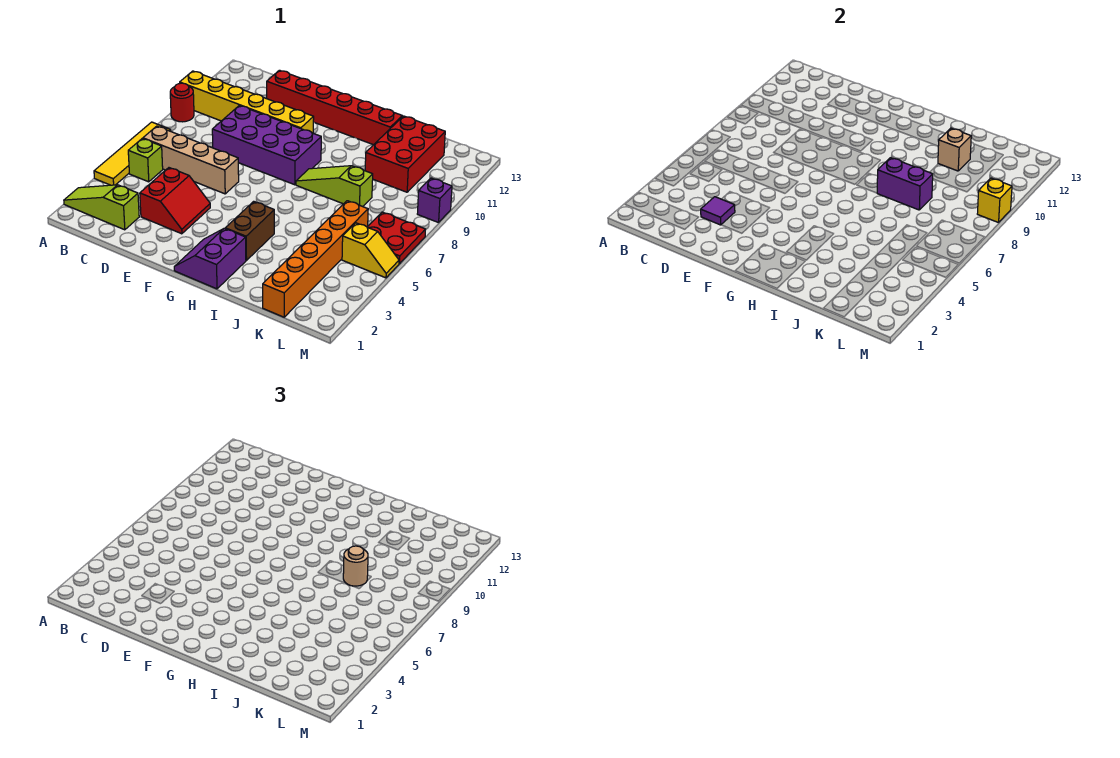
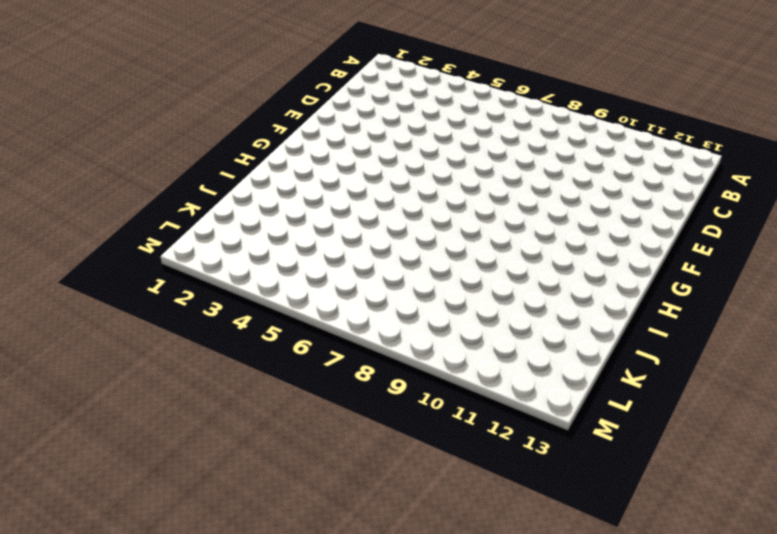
none -> lime slope A2:C2 level 1 top C
none -> yellow tile A4:A7 level 1
none -> red round brick A9 level 1

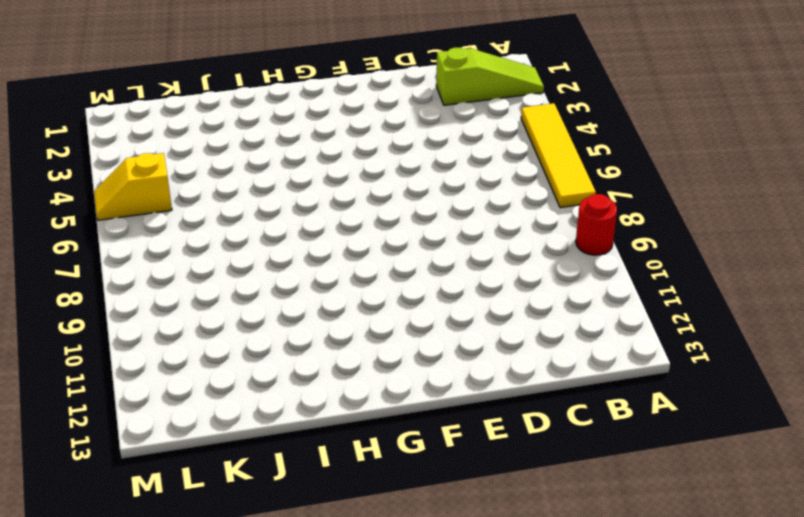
none -> yellow brick A10:F10 level 1
none -> lime brick B5 level 1
none -> tan brick B6:E6 level 1

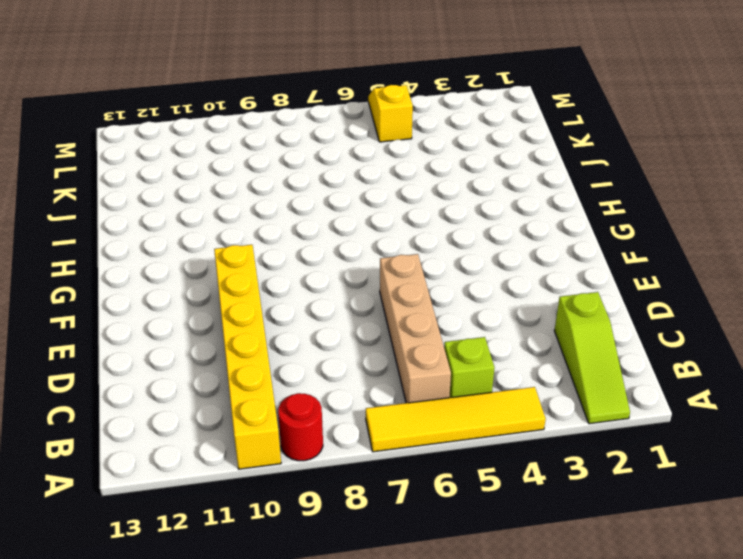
none -> red slope D3:E4 level 1 top D
none -> purple brick D8:G9 level 1
none -> red brick D12:I12 level 1

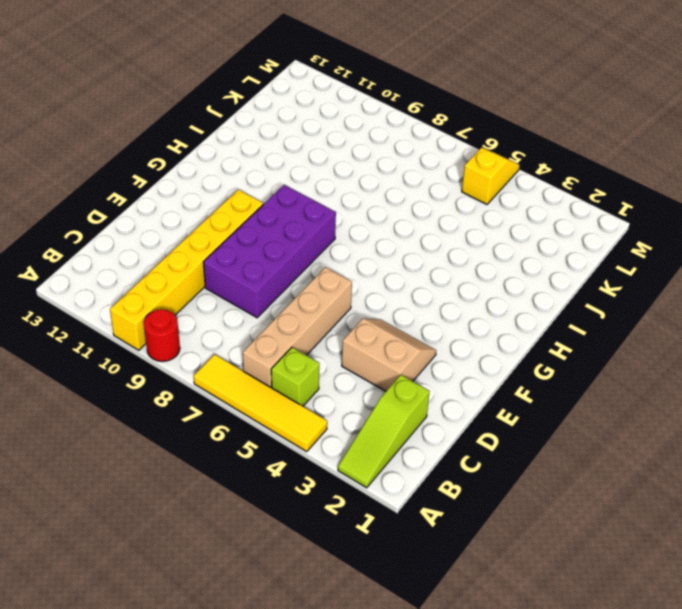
tan slope D3:E4 level 1 top D -> red slope D3:E4 level 1 top D
none -> red brick D12:I12 level 1
none -> purple slope G1:H2 level 1 top H
none -> brown brick H3:H4 level 1

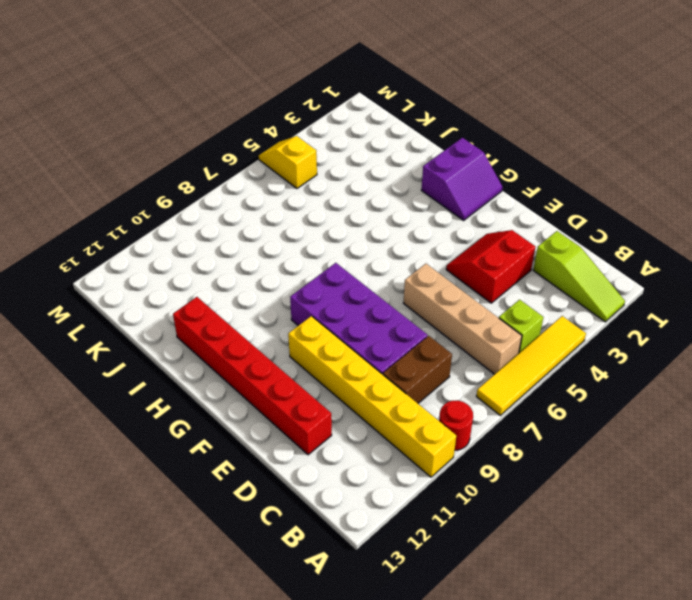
brown brick C8:C9 level 1 -> brown brick H3:H4 level 1
none -> lime slope H8:J8 level 1 top J
none -> red brick J10:K12 level 1
none -> orange brick K1:K6 level 1

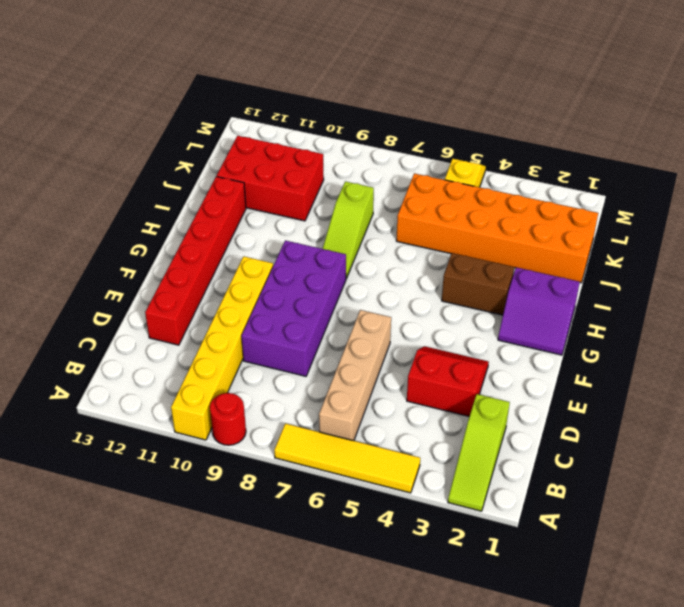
orange brick J1:K6 level 1 -> orange brick K1:K6 level 1
none -> lime brick B5 level 1
none -> red plate L6:M7 level 1
none -> purple brick M9 level 1

